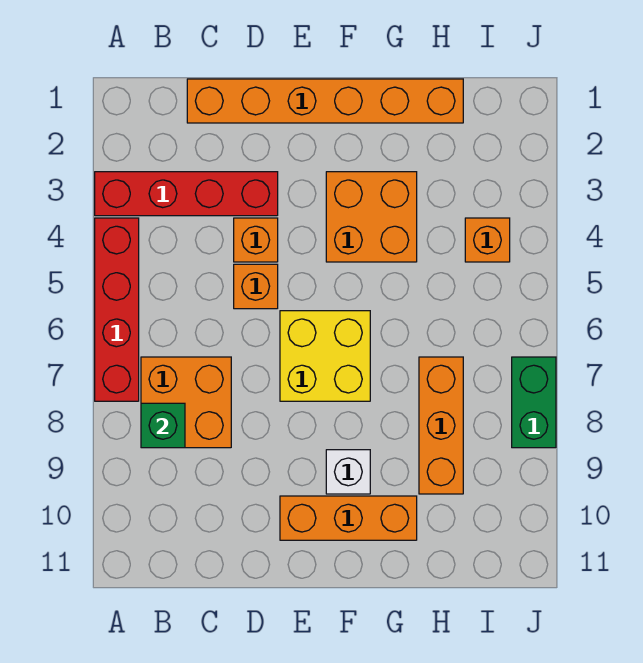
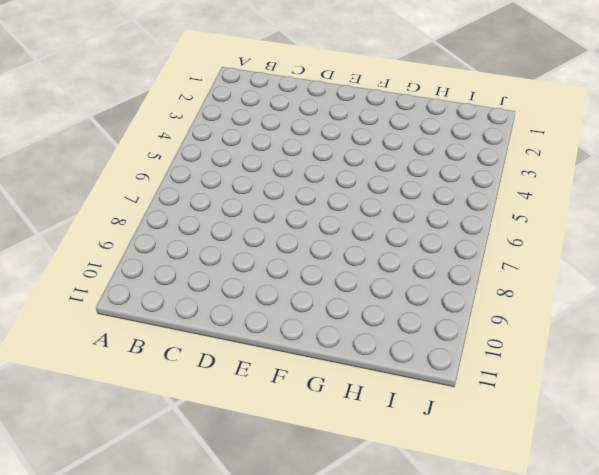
none -> red brick A3:D3 level 1
none -> red brick A4:A7 level 1
none -> orange brick B7:C8 level 1

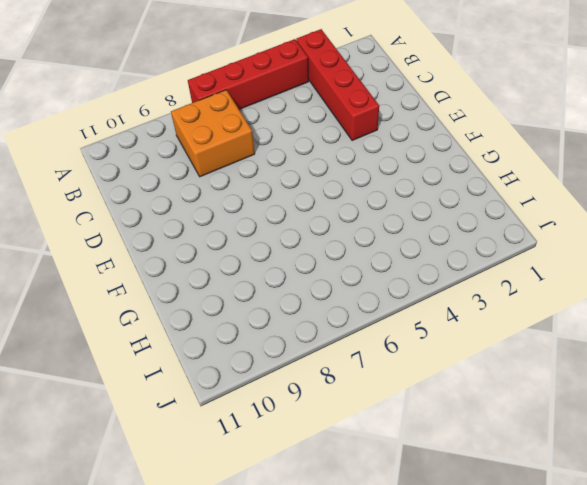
none -> orange brick C1:H1 level 1
none -> orange brick D4 level 1
none -> orange brick D5 level 1

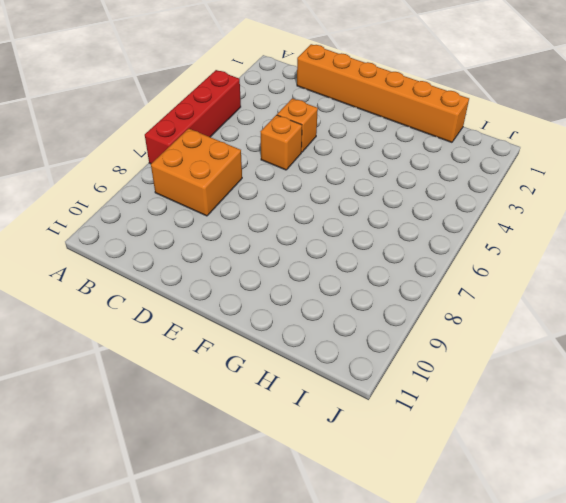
none -> red brick A3:D3 level 1
none -> yellow brick E6:F7 level 1
none -> orange brick E10:G10 level 1

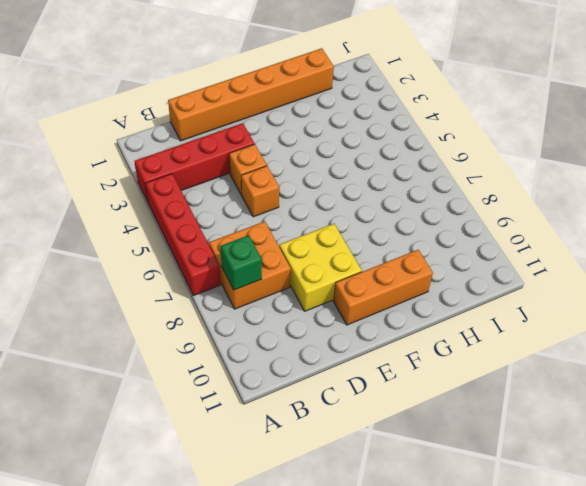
yellow brick D8:E9 level 1 -> yellow brick E6:F7 level 1
none -> orange brick F3:G4 level 1
none -> white brick F9 level 1
none -> orange brick H7:H9 level 1

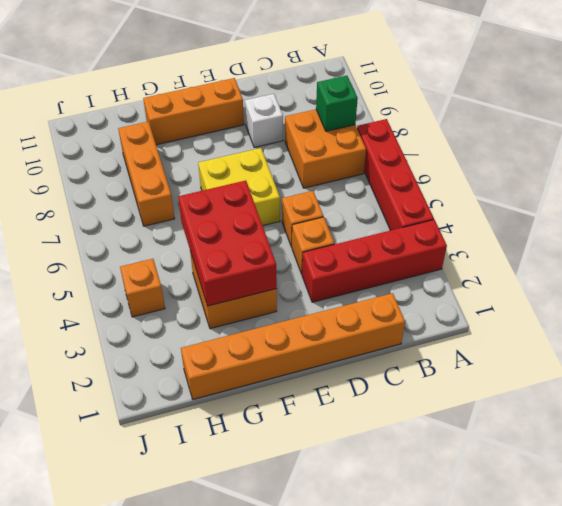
white brick D9 level 1 -> white brick F9 level 1
red brick F3:G5 level 2 -> none
none -> green brick J7:J8 level 1

